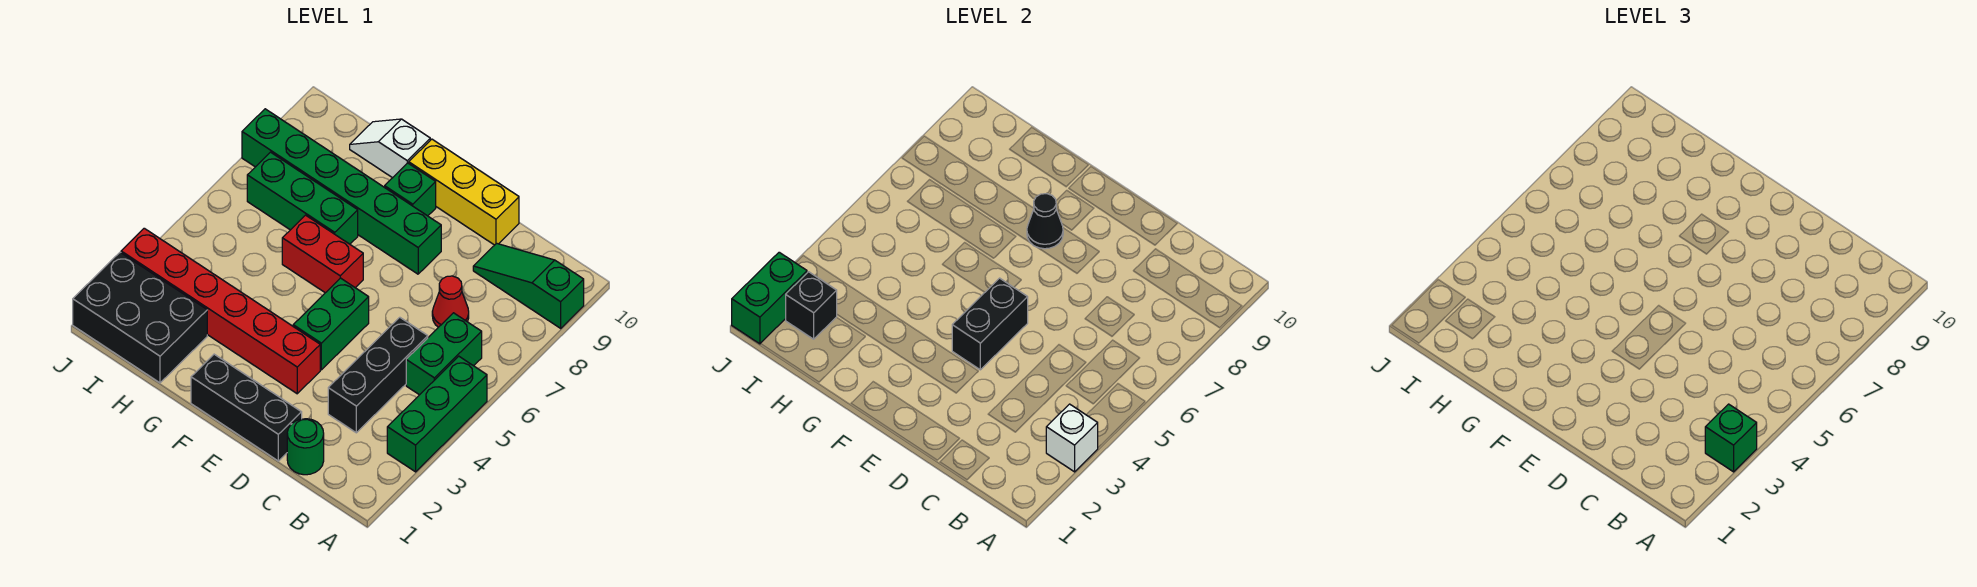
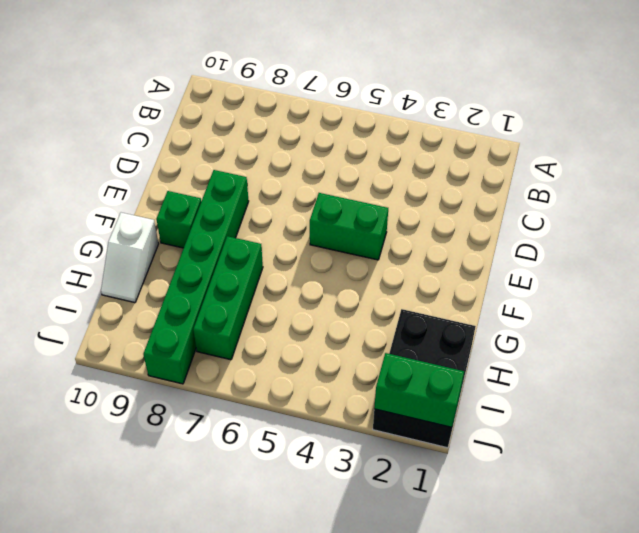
none -> green brick A3:A5 level 1
none -> green slope A9:C9 level 1 top A
none -> green brick B5:B6 level 1

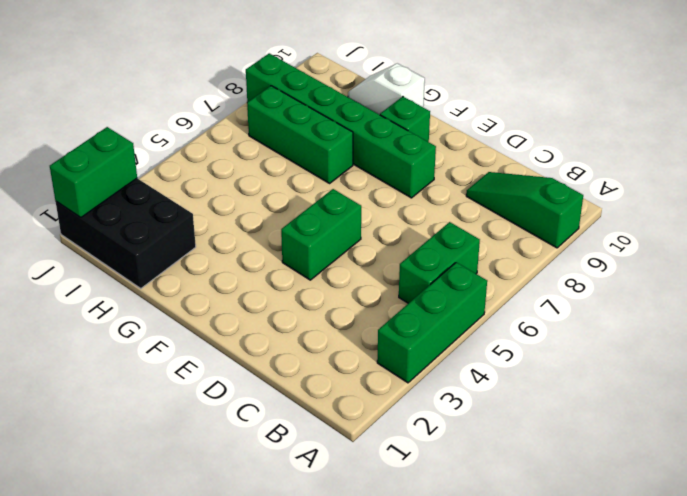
none -> green round brick C1 level 1
none -> black brick C3:C5 level 1
none -> red cone C7 level 1

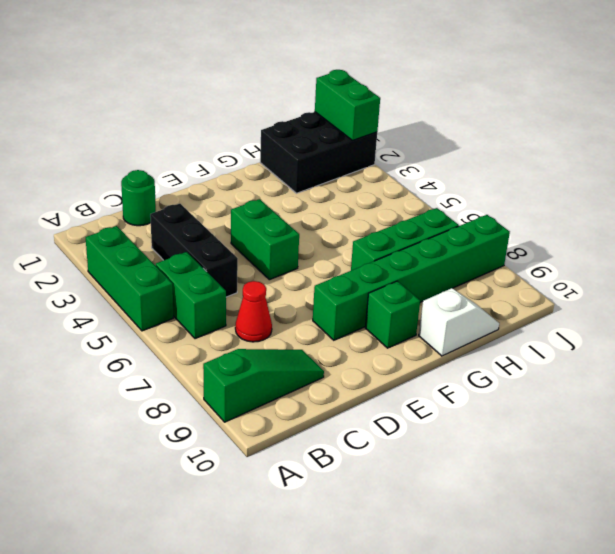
none -> black brick D1:F1 level 1
none -> yellow brick D10:F10 level 1
none -> red brick E3:J3 level 1

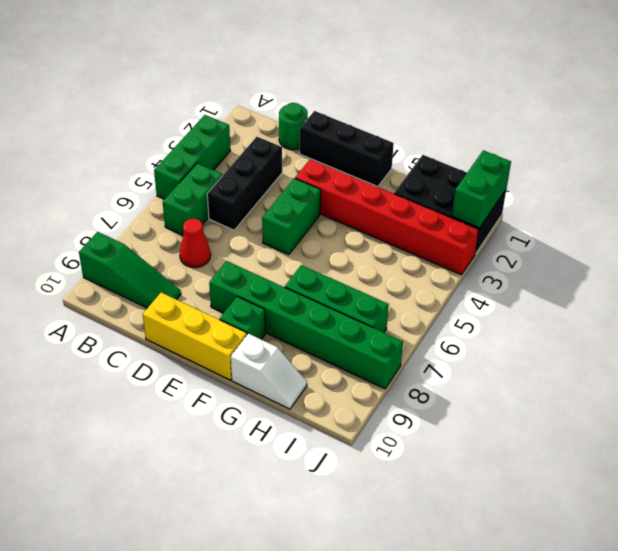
none -> red brick F6:G6 level 1
none -> white brick A3 level 2
none -> black brick E4:E5 level 2

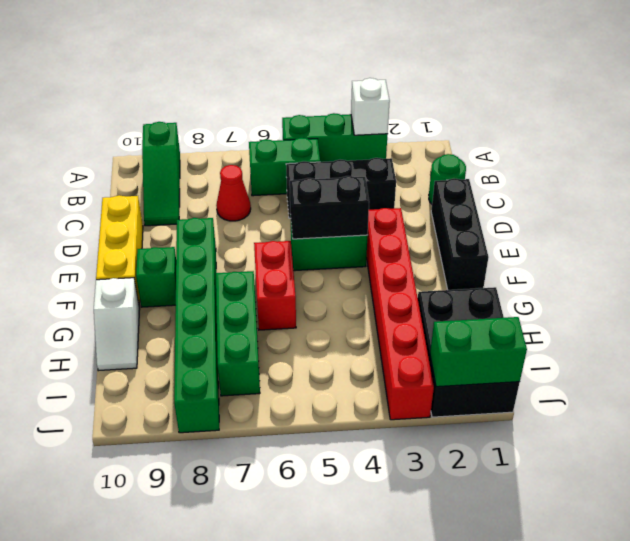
none -> black cone F8 level 2
none -> black brick I2 level 2
none -> green brick A3 level 3

